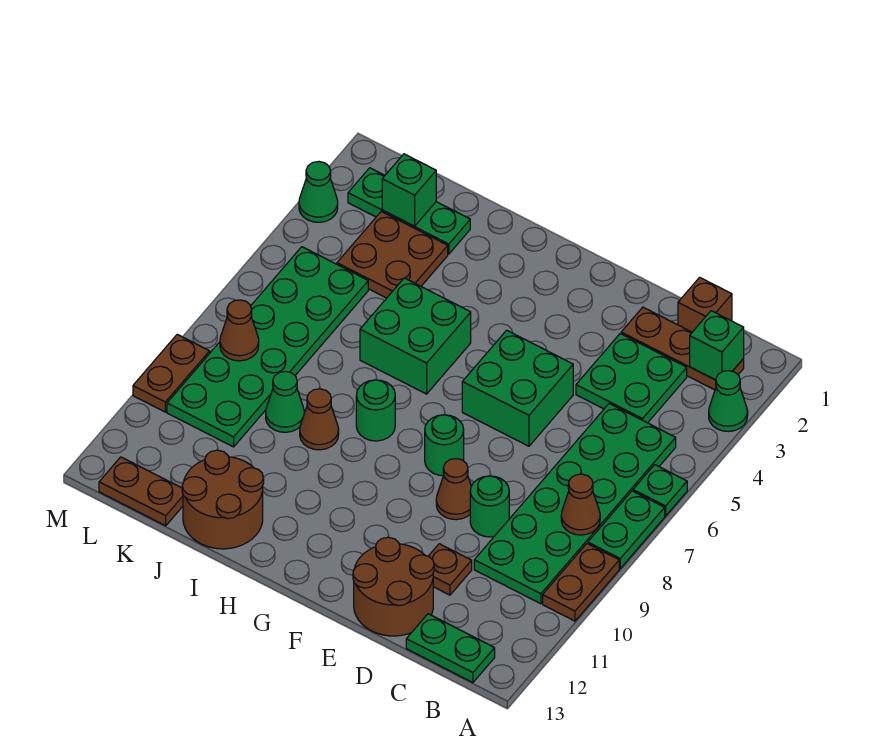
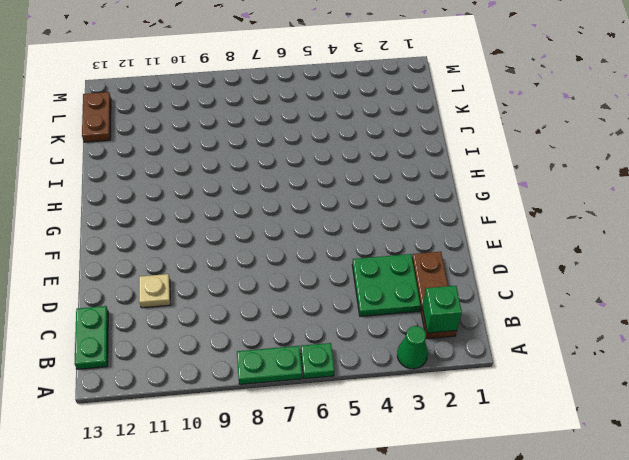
tan plate D11 level 1 -> brown plate D11 level 1
none -> brown plate A9:A10 level 1
none -> green plate B5:C10 level 1
none -> brown brick C1 level 1
none -> green round brick D9 level 1

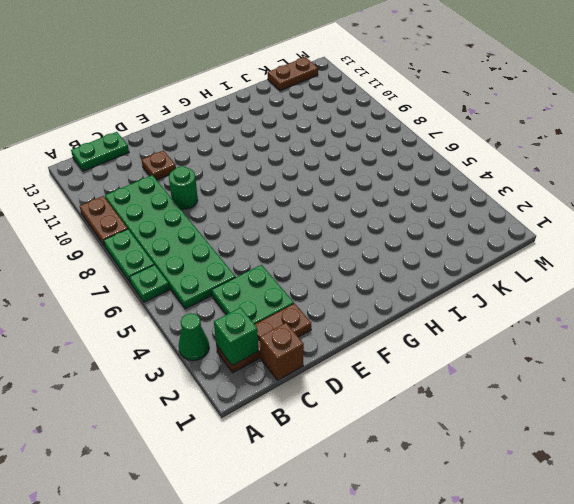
none -> brown round brick D12:E13 level 1
none -> green brick E5:F6 level 1
none -> brown cone E9 level 1
none -> green round brick F8 level 1

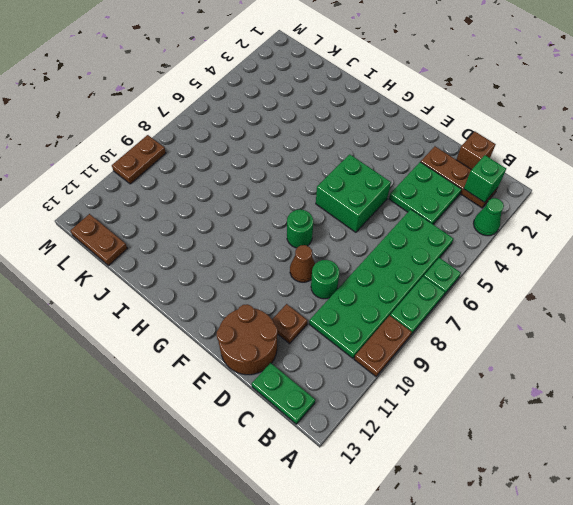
none -> green brick H5:I6 level 1
none -> green round brick H8 level 1
none -> brown cone I9 level 1
none -> brown round brick I12:J13 level 1

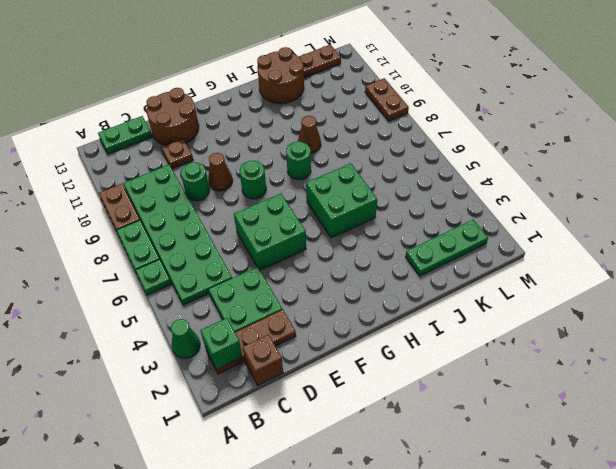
none -> brown plate J3:K4 level 1
none -> green cone J9 level 1
none -> green plate K5:L10 level 1
none -> green cone M3 level 1

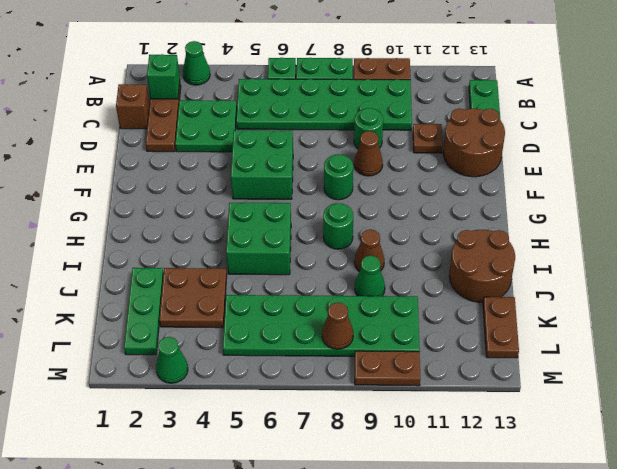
none -> brown cone B8 level 2
none -> green brick K2 level 2

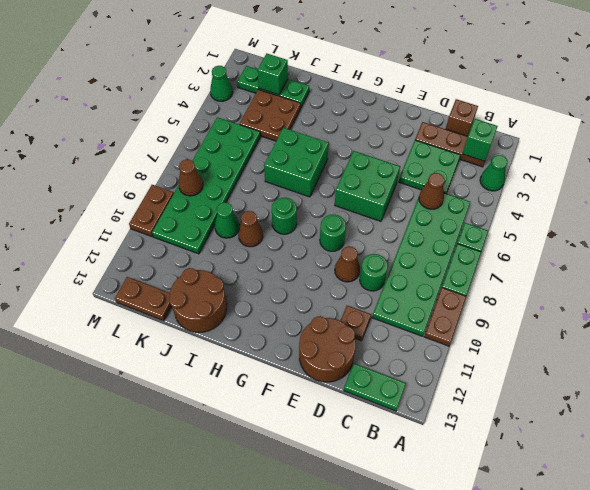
brown cone C5 level 2 -> brown cone B8 level 2

